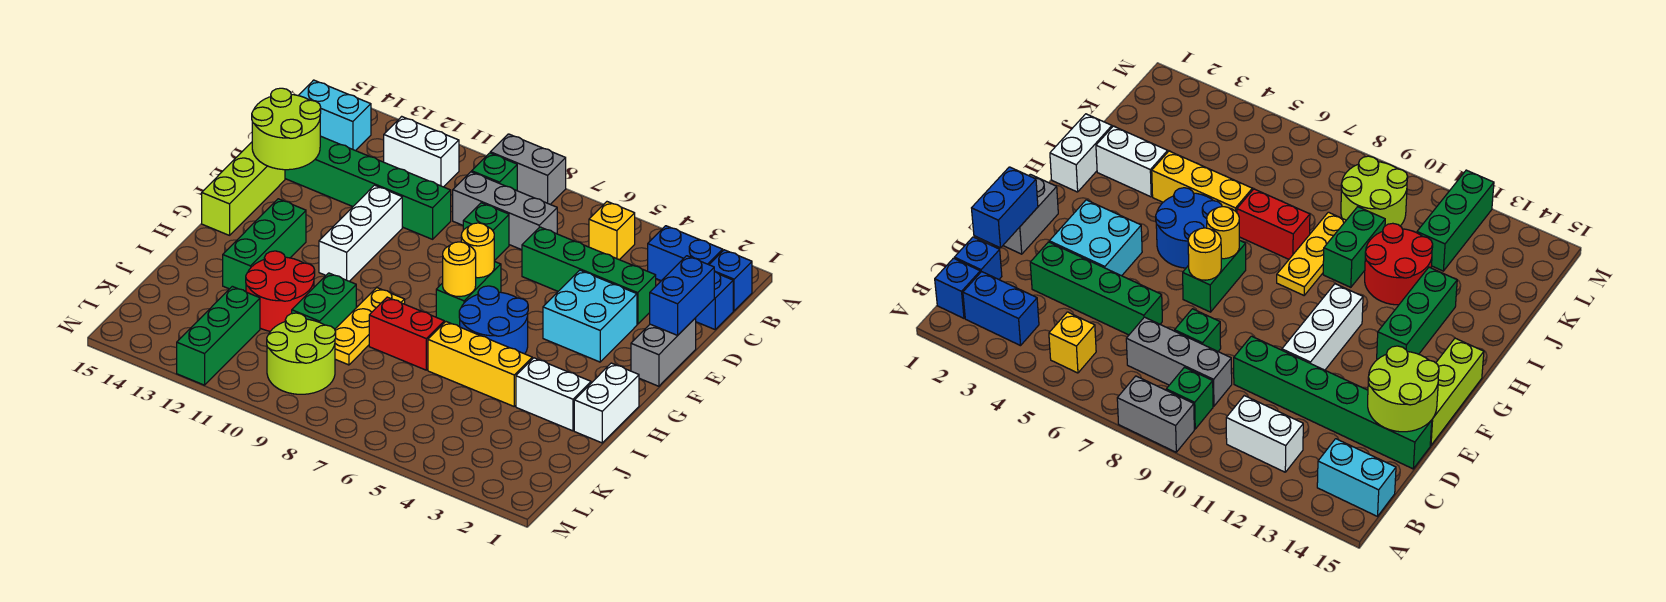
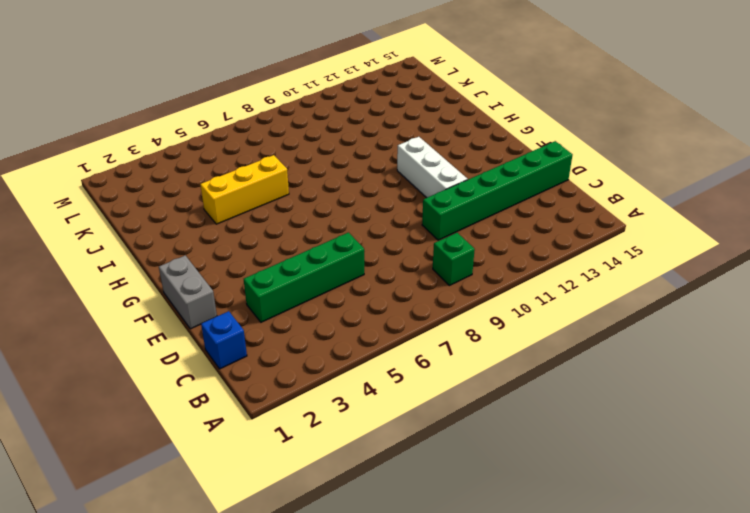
none -> grey brick A8:A9 level 1
none -> blue brick B1 level 1
none -> blue brick B2:B3 level 1
none -> yellow brick B5 level 1

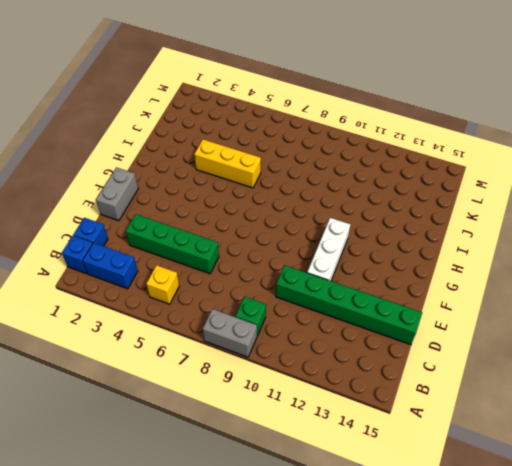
none -> white brick B11:B12 level 1
none -> cyan brick B14:B15 level 1
none -> grey brick C7:C9 level 1
none -> green brick D8 level 1

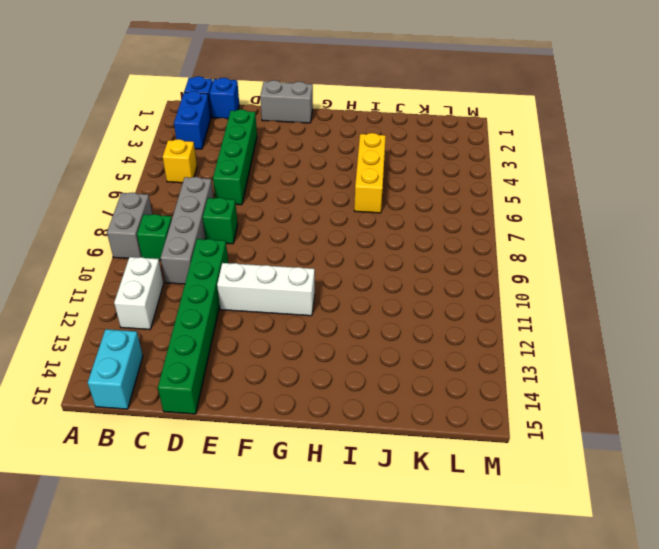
grey brick C7:C10 level 1 -> grey brick C7:C9 level 1
none -> cyan brick E3:F4 level 1
none -> lime brick E15:G15 level 1
none -> green brick F7:G7 level 1
none -> blue round brick G5:H6 level 1

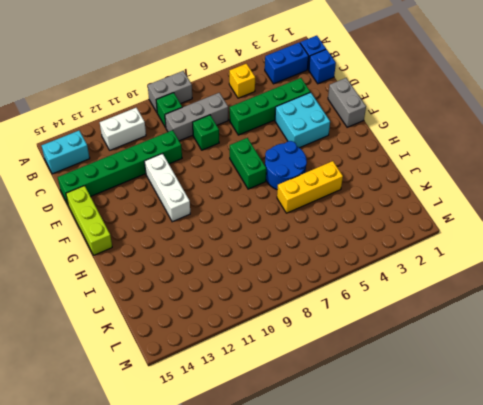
none -> green brick G13:I13 level 1
none -> white brick H1:I1 level 1
none -> yellow plate H9:J9 level 1
none -> white brick I2:I3 level 1

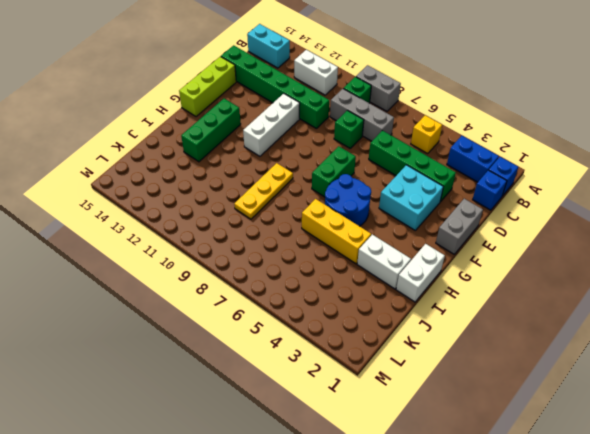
none -> red brick I7:I8 level 1
none -> green brick I10:J10 level 1
none -> red round brick I11:J12 level 1
none -> lime round brick K9:L10 level 1

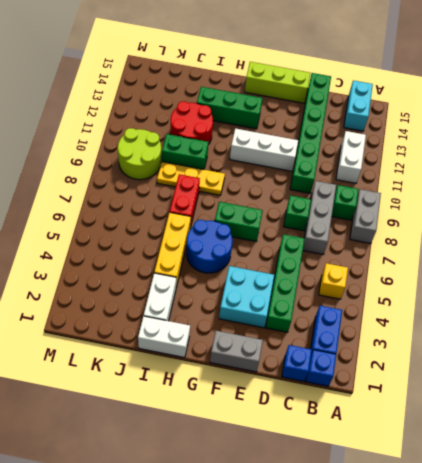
none -> green brick K12:M12 level 1
none -> blue brick D1:E1 level 2
none -> lime round brick D14:E15 level 2
none -> yellow round brick F7 level 2

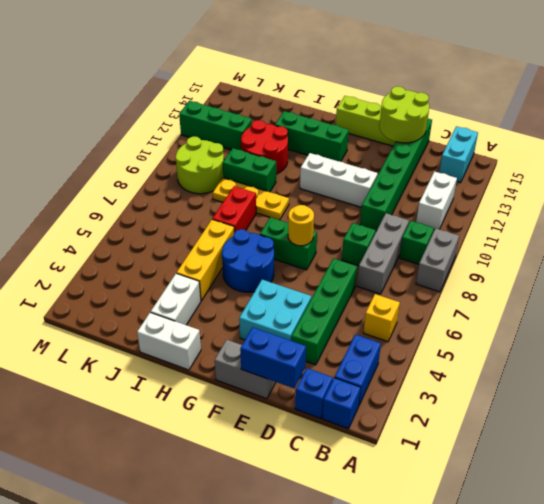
none -> yellow round brick G7 level 2

